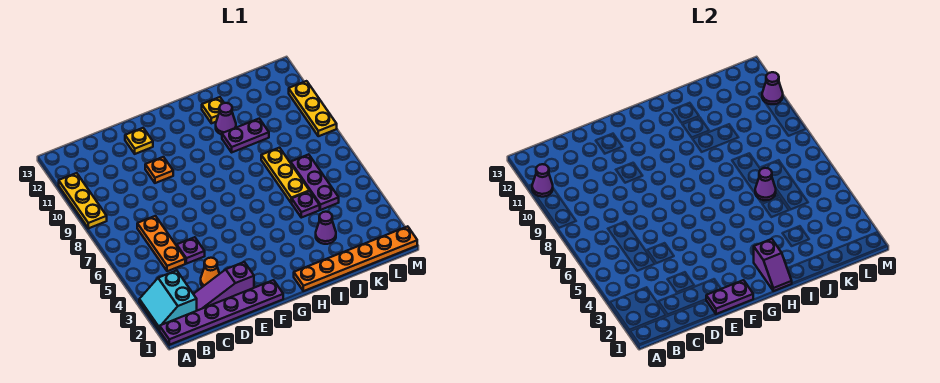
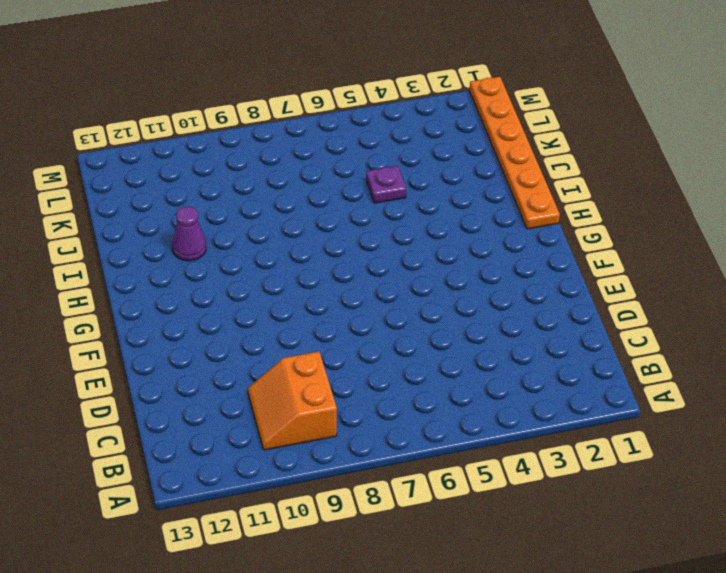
orange slope B9:C10 level 1 top 9 -> none
none -> purple plate A1:F1 level 1
none -> cyan slope A2:B3 level 1 top B
none -> yellow plate A9:A11 level 1

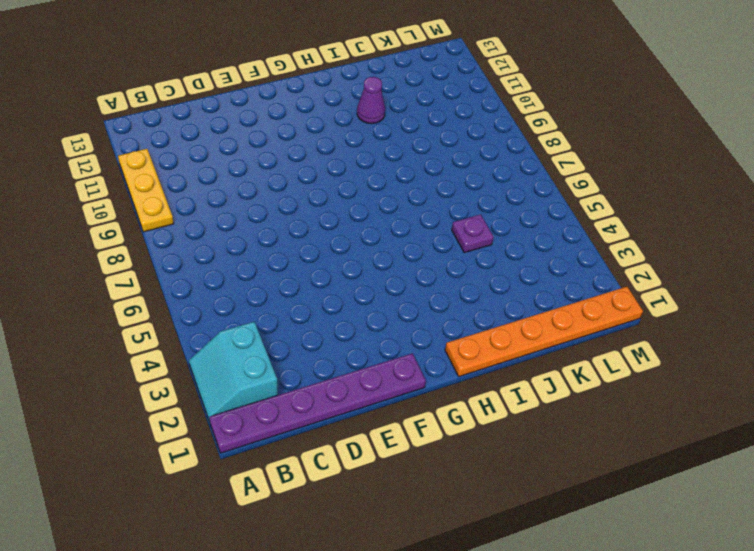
none -> purple slope C2:E2 level 1 top E
none -> orange plate C5:C7 level 1
none -> orange cone D3 level 1

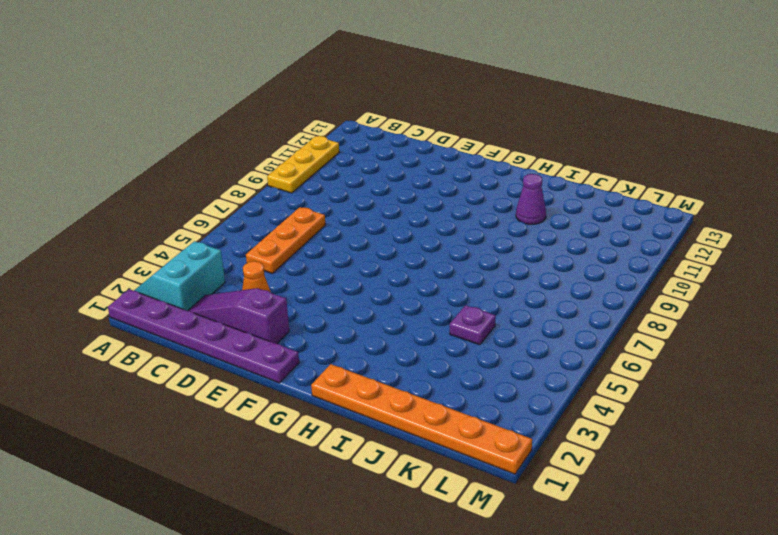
none -> purple plate D5 level 1
none -> orange plate E10 level 1
none -> yellow plate E12 level 1

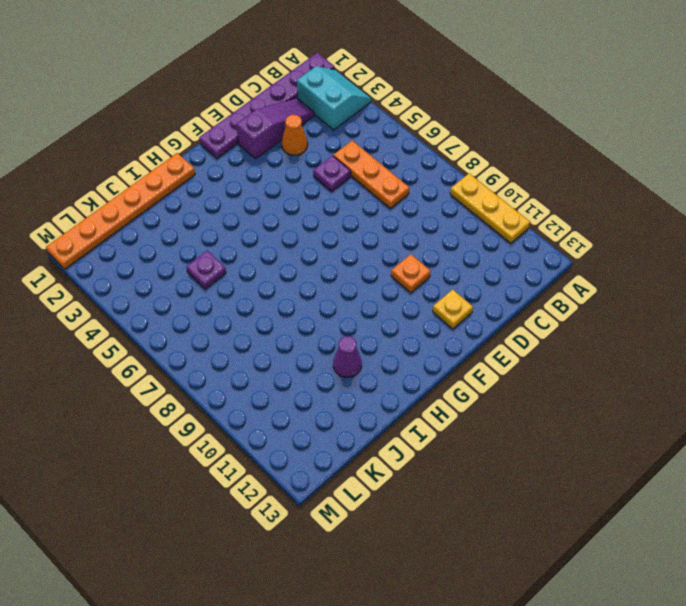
none -> purple plate I10:J10 level 1
none -> yellow plate I12 level 1
none -> purple cone J3 level 1

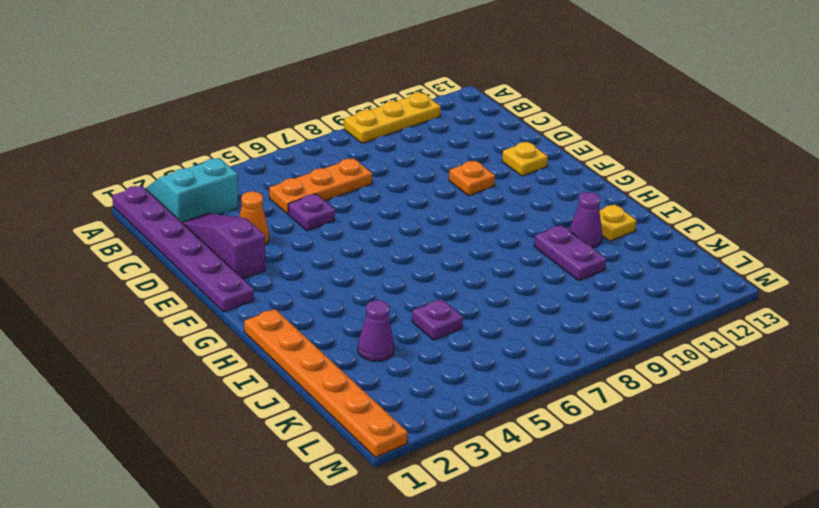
none -> yellow plate J6:J8 level 1
none -> purple plate K5:K7 level 1
none -> yellow plate M9:M11 level 1

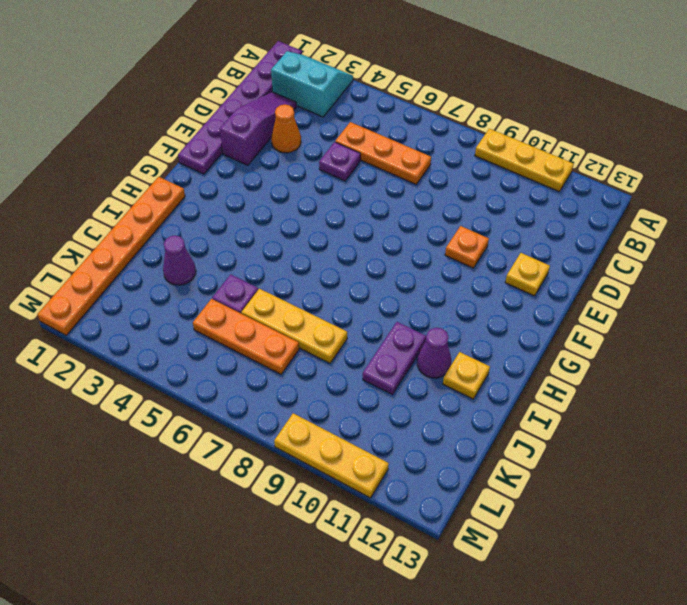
orange plate K5:K7 level 1 -> purple plate K5:K7 level 1
none -> purple cone A11 level 2
none -> purple plate E1:F1 level 2
none -> purple slope H1:H2 level 2 top 2

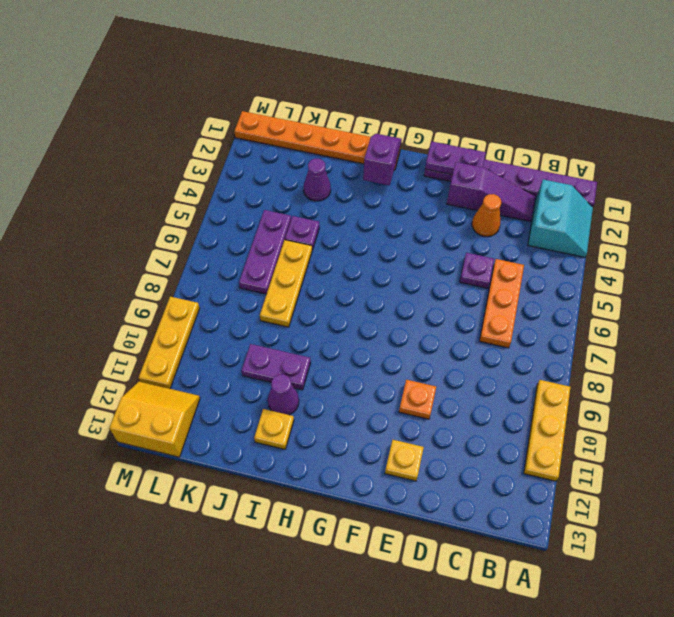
yellow slope L12:M13 level 1 top 13 -> none
none -> purple cone A11 level 2
none -> purple cone J6 level 2
none -> purple cone M11 level 2

